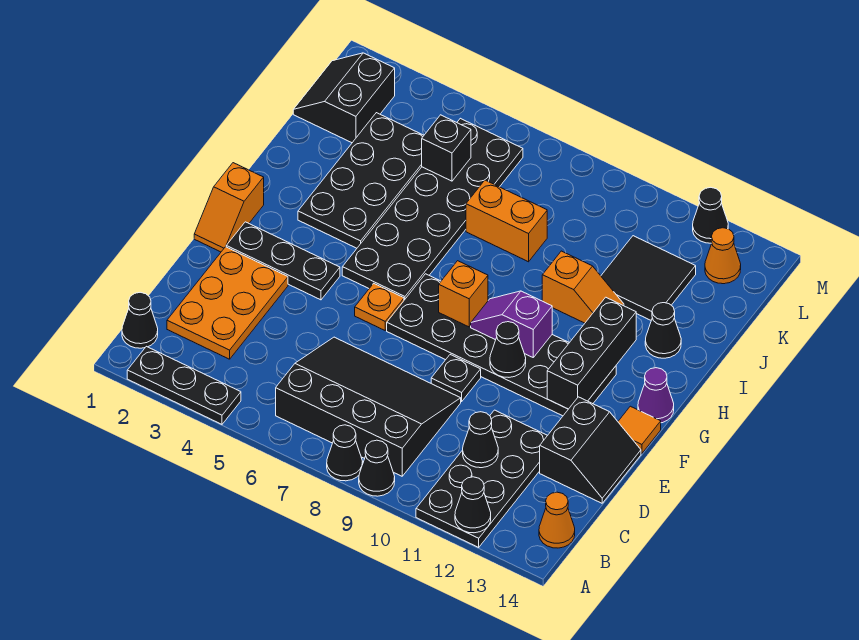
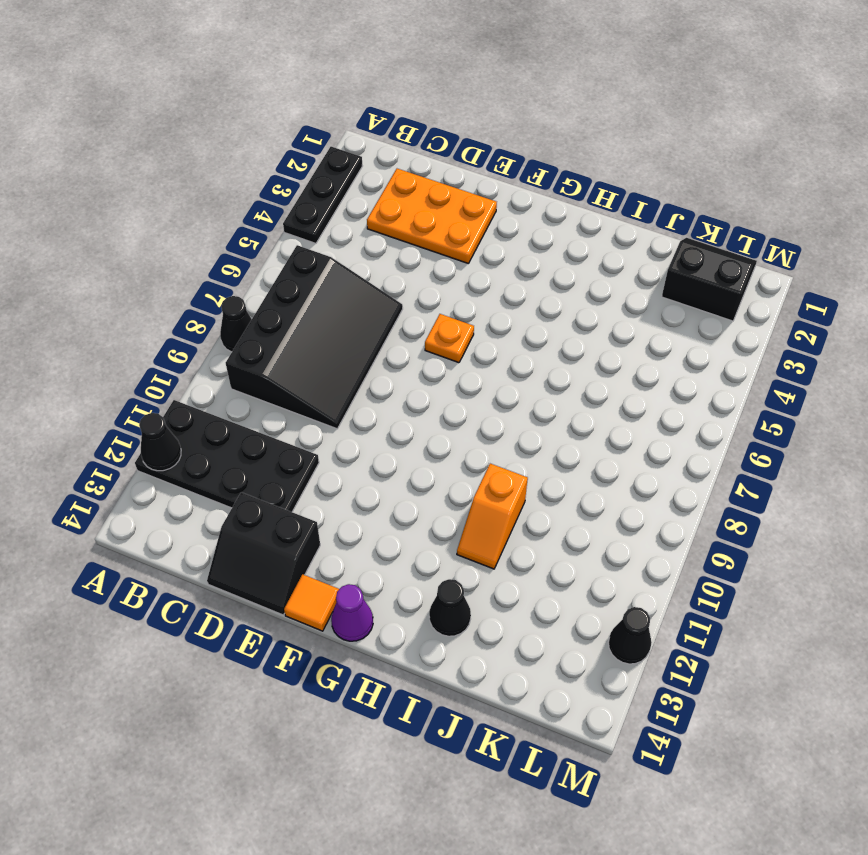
none -> black cone A9 level 1
none -> black cone B1 level 1
none -> orange cone B14 level 1
none -> black plate E9 level 1

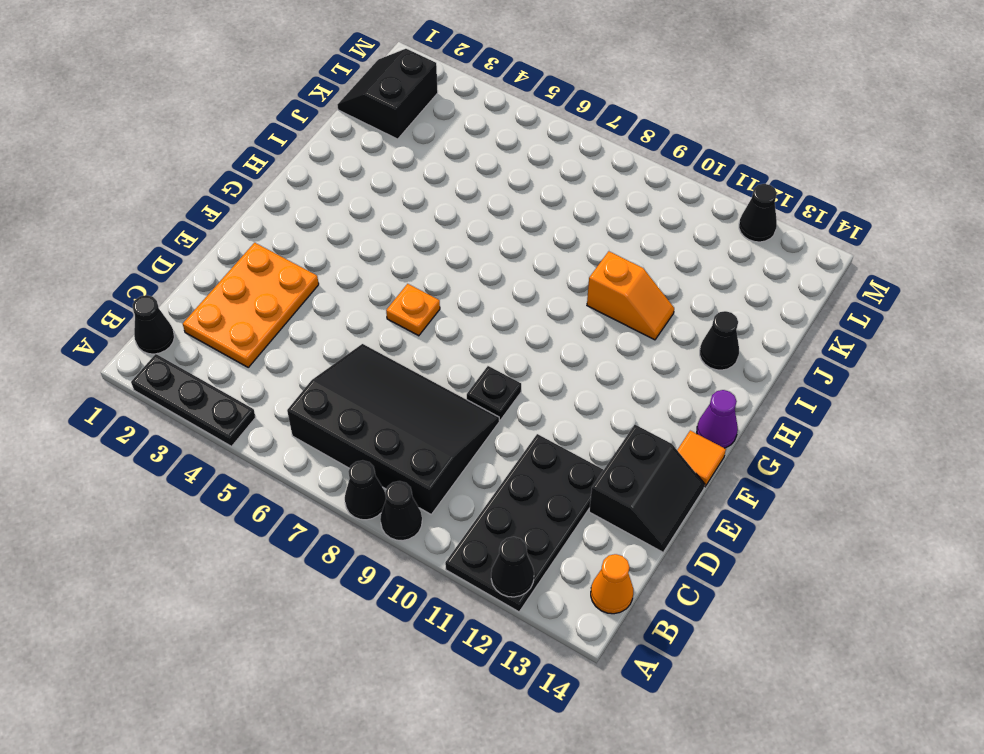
none -> orange slope F1:G1 level 1 top G
none -> black plate F2:F4 level 1
none -> black plate F7:G12 level 1
none -> black plate G5:L6 level 1

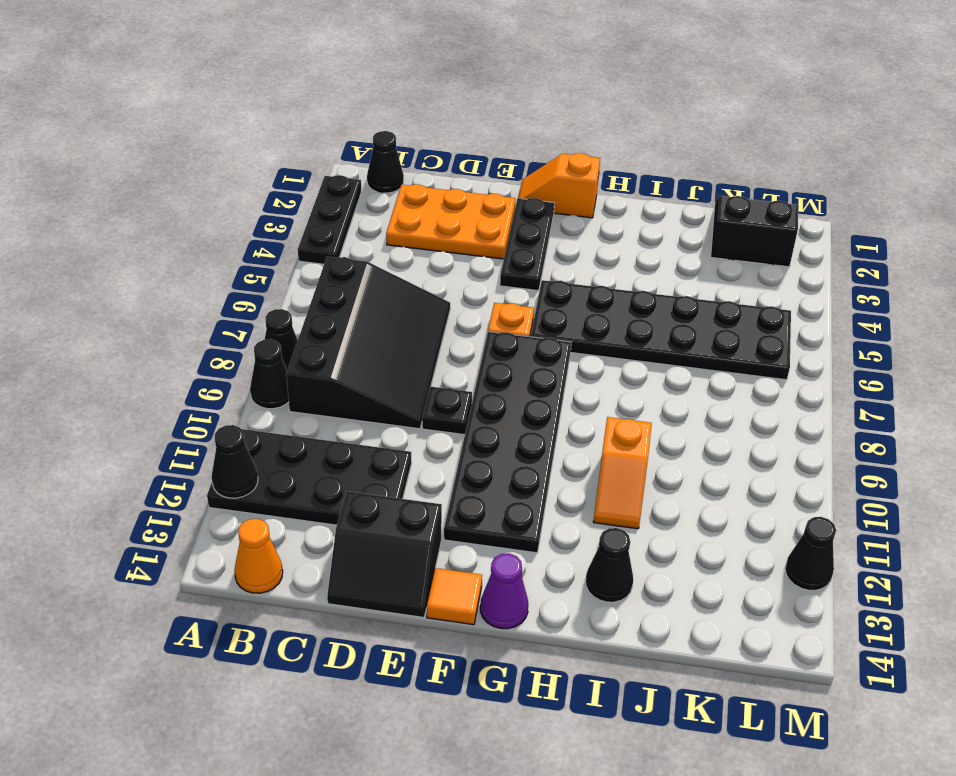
none -> black plate H3:K4 level 1
none -> orange brick J7:J8 level 1
none -> black tile J11:K12 level 1
none -> orange cone L13 level 1

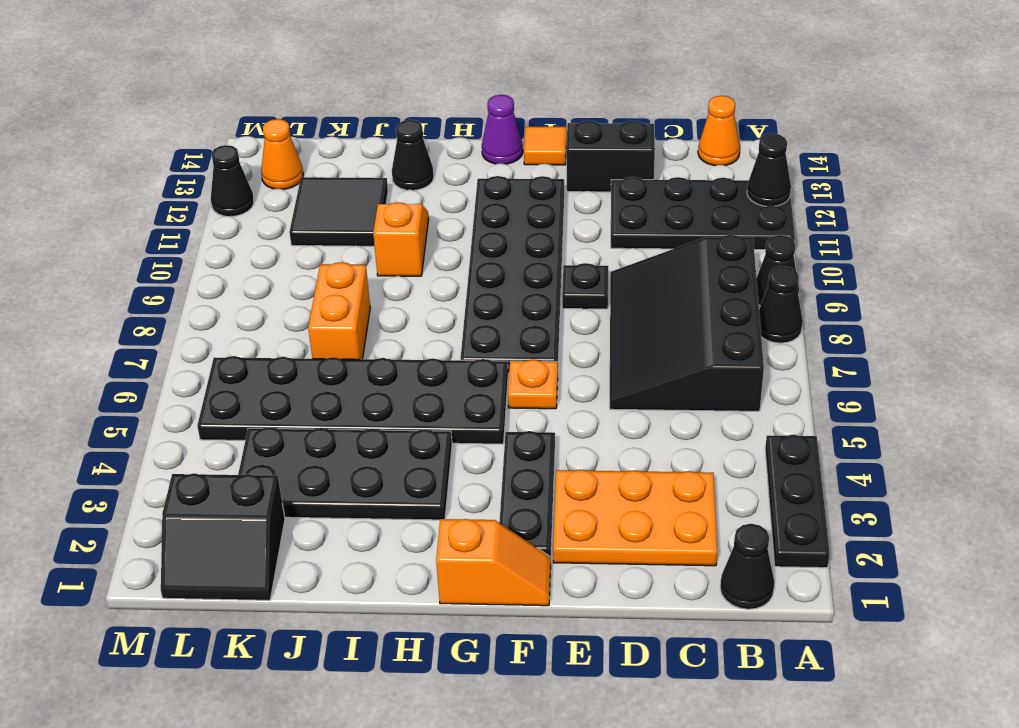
none -> black cone C11 level 2
none -> black cone F10 level 2
none -> black brick F12:H12 level 2
none -> orange brick G8 level 2

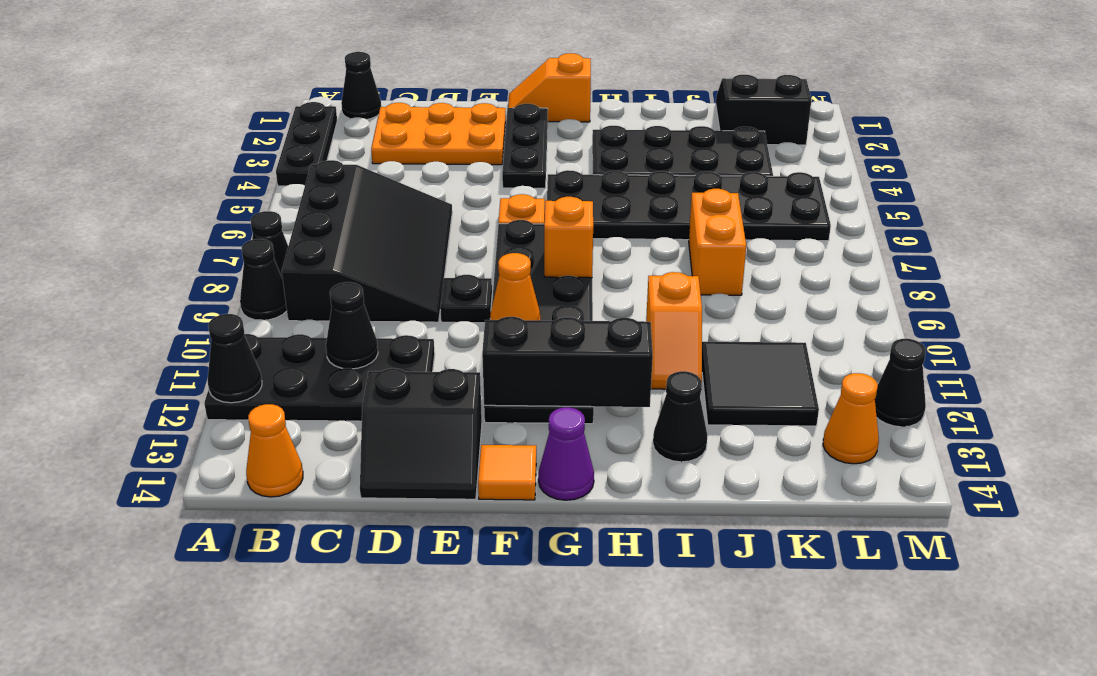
orange cone F10 level 2 -> black cone F10 level 2
none -> purple slope G9:G10 level 2 top 10
none -> black brick K5 level 2

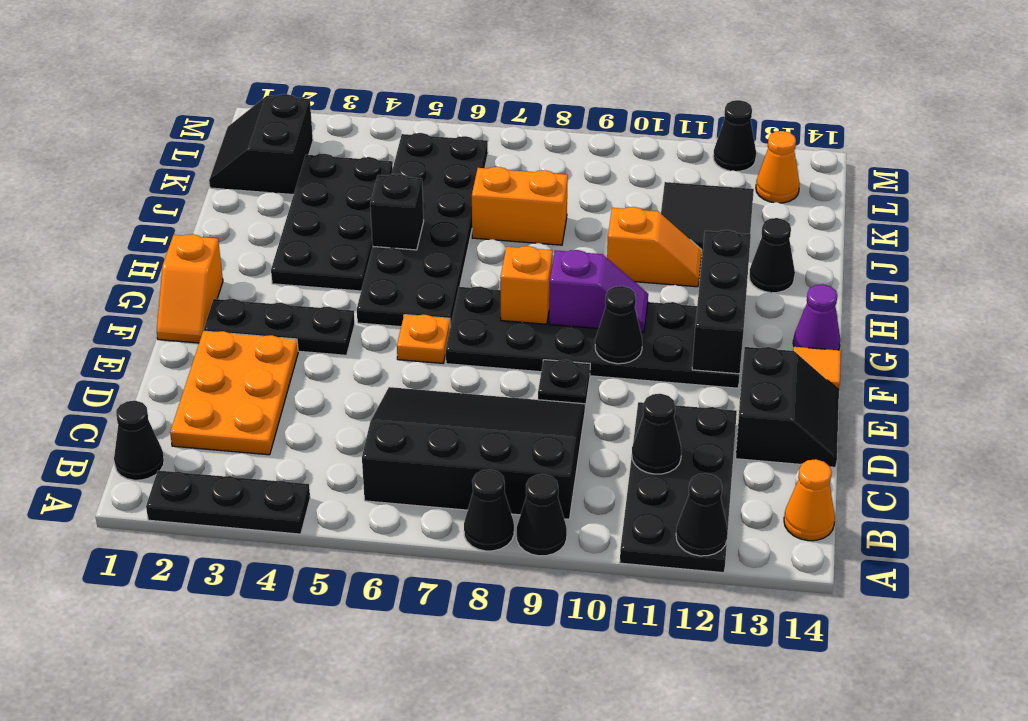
purple slope G9:G10 level 2 top 9 -> purple slope G9:G10 level 2 top 10
black brick I5 level 2 -> black brick K5 level 2

